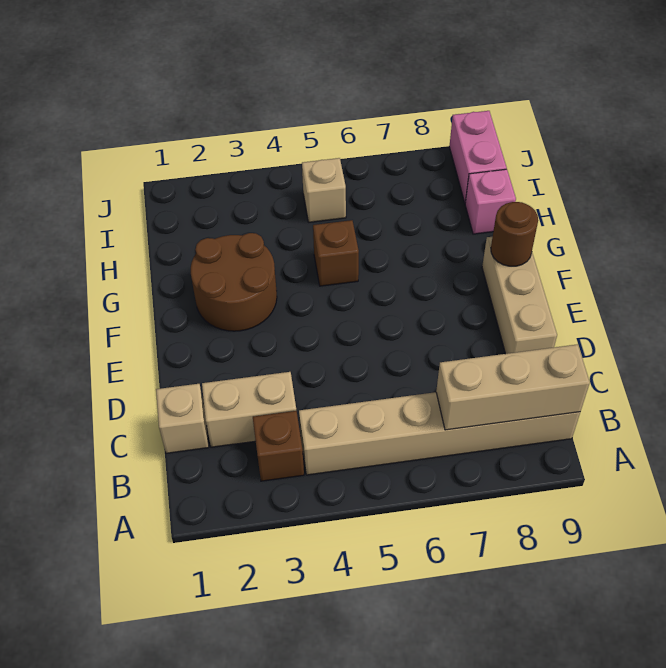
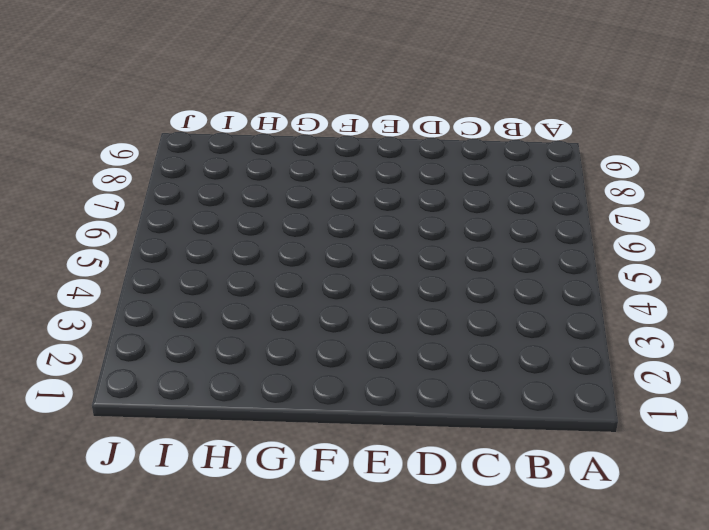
none -> brown brick B3 level 1
none -> tan brick B4:B9 level 1
none -> tan brick C1 level 1

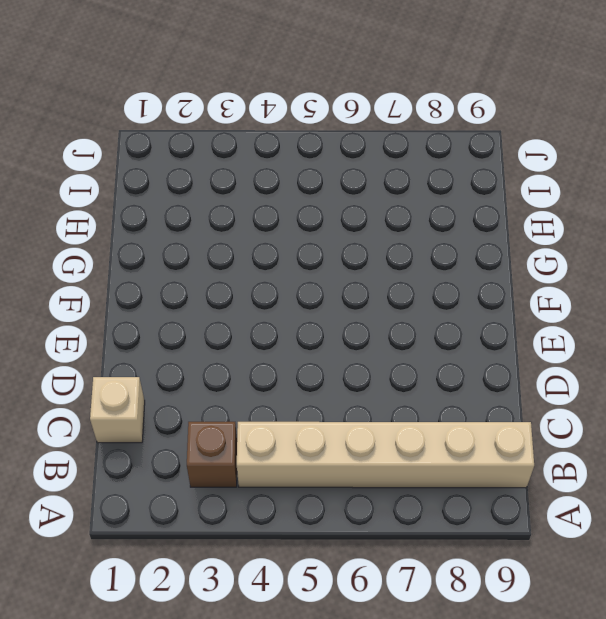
none -> tan brick C2:C3 level 1
none -> tan brick D9:F9 level 1
none -> brown round brick F2:G3 level 1

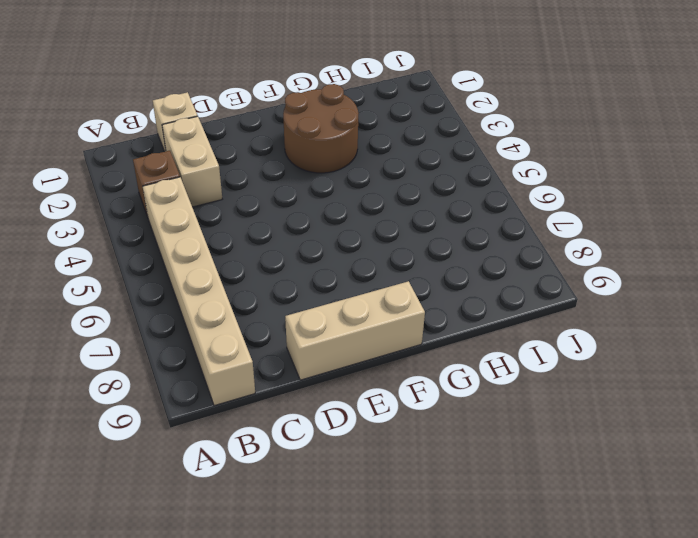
none -> brown brick G5 level 1
none -> pink brick H9 level 1
none -> tan brick I5 level 1

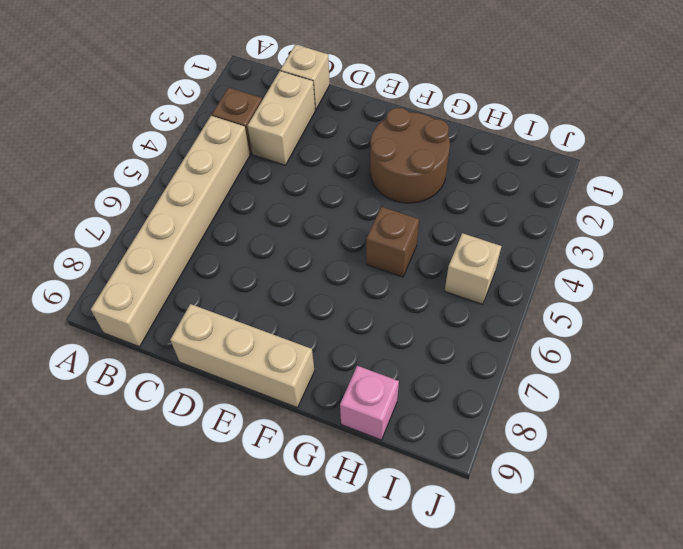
none -> pink brick I9:J9 level 1
none -> tan brick B7:B9 level 2
none -> brown round brick F9 level 2

